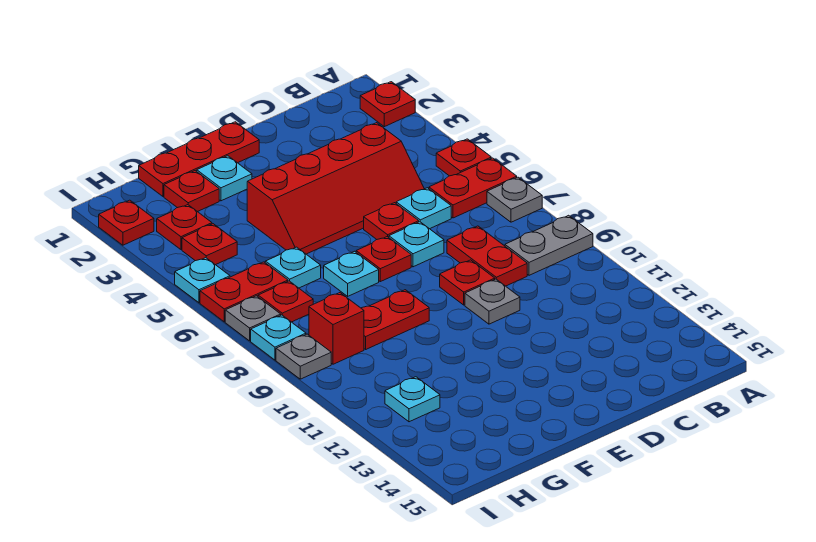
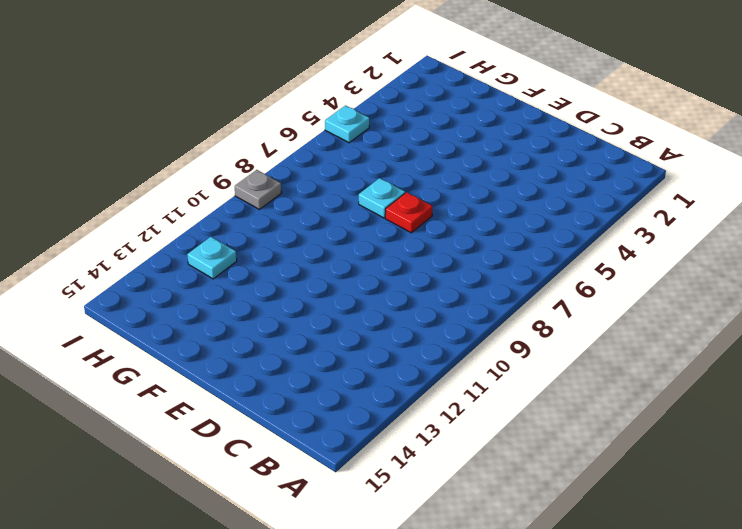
none -> red plate A2 level 1
none -> red plate A5 level 1
none -> red plate A6:B6 level 1
none -> grey plate A7 level 1

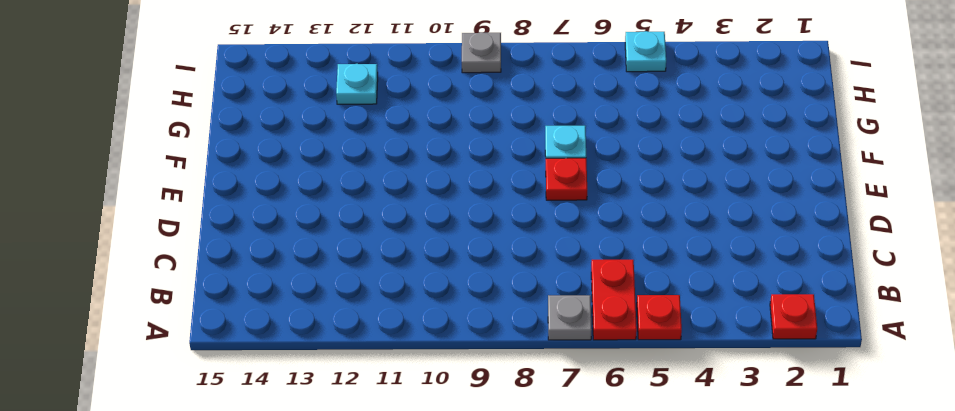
none -> grey plate A9:B9 level 1
none -> red slope C4:F5 level 1 top 4
none -> cyan plate C6 level 1
none -> red plate C8:C9 level 1

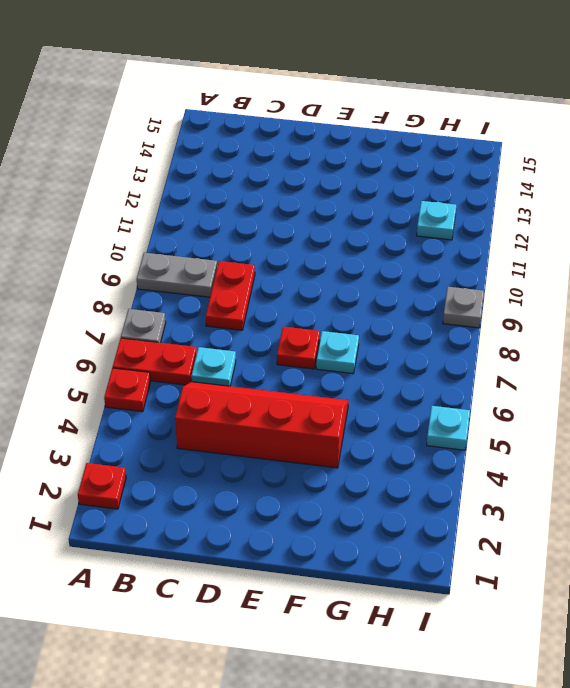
none -> red plate D6 level 1
none -> cyan plate D7 level 1
none -> red plate D9 level 1
none -> grey plate D10 level 1

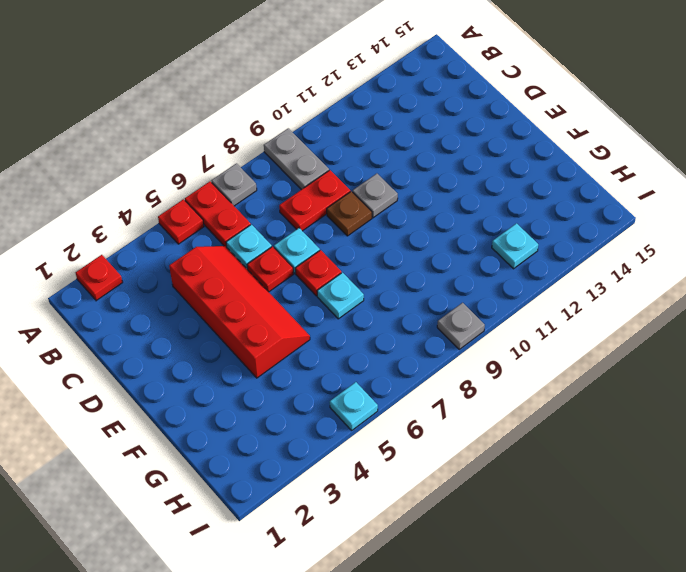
brown plate D9 level 1 -> red plate D9 level 1
none -> red plate E1:G1 level 1
none -> cyan plate F2 level 1
none -> red plate F9:G9 level 1
none -> red plate G2 level 1

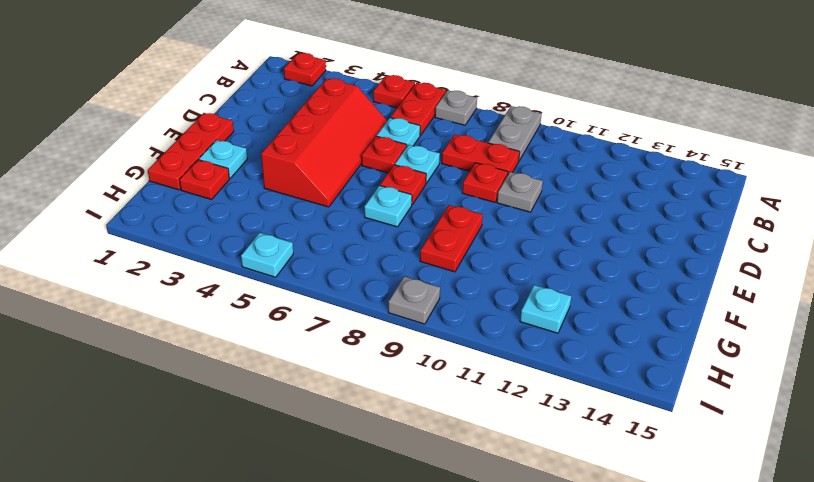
none -> cyan plate G6 level 1
none -> red plate H3 level 1
none -> red plate H4 level 1
none -> red plate H6:I6 level 1

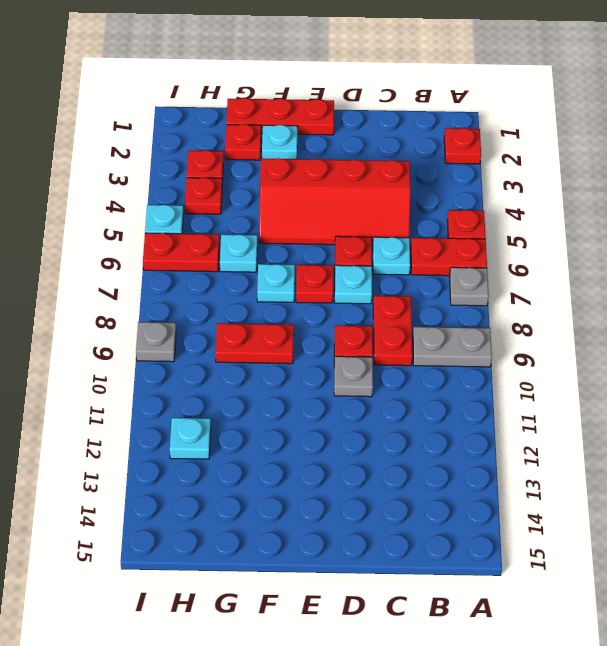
none -> red plate H7 level 1
none -> red brick H9 level 1
none -> red plate I2 level 1
none -> grey plate I7 level 1

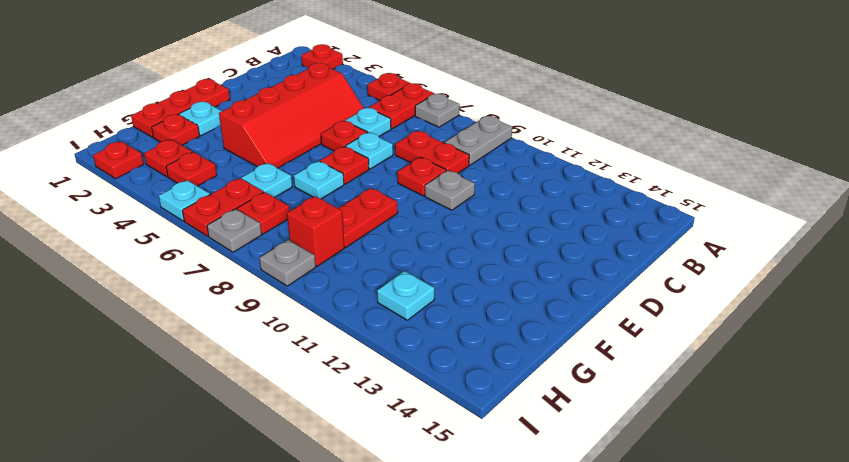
none -> cyan plate I8 level 1

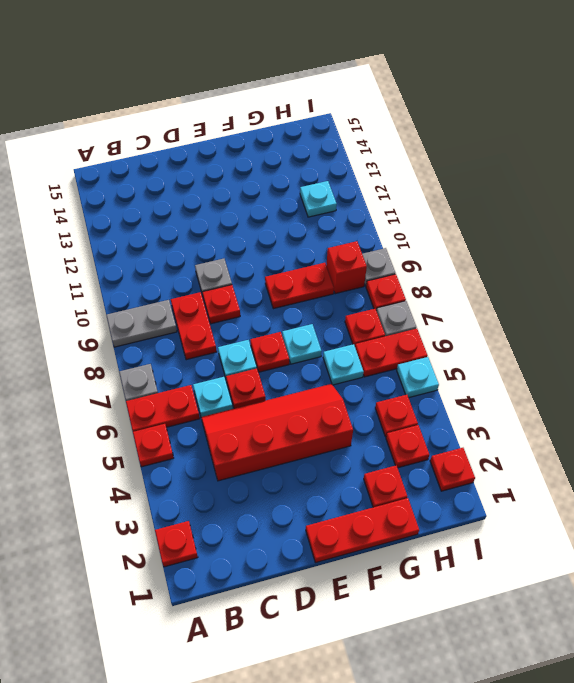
red plate I8 level 1 -> cyan plate I8 level 1
none -> cyan plate F2 level 1

